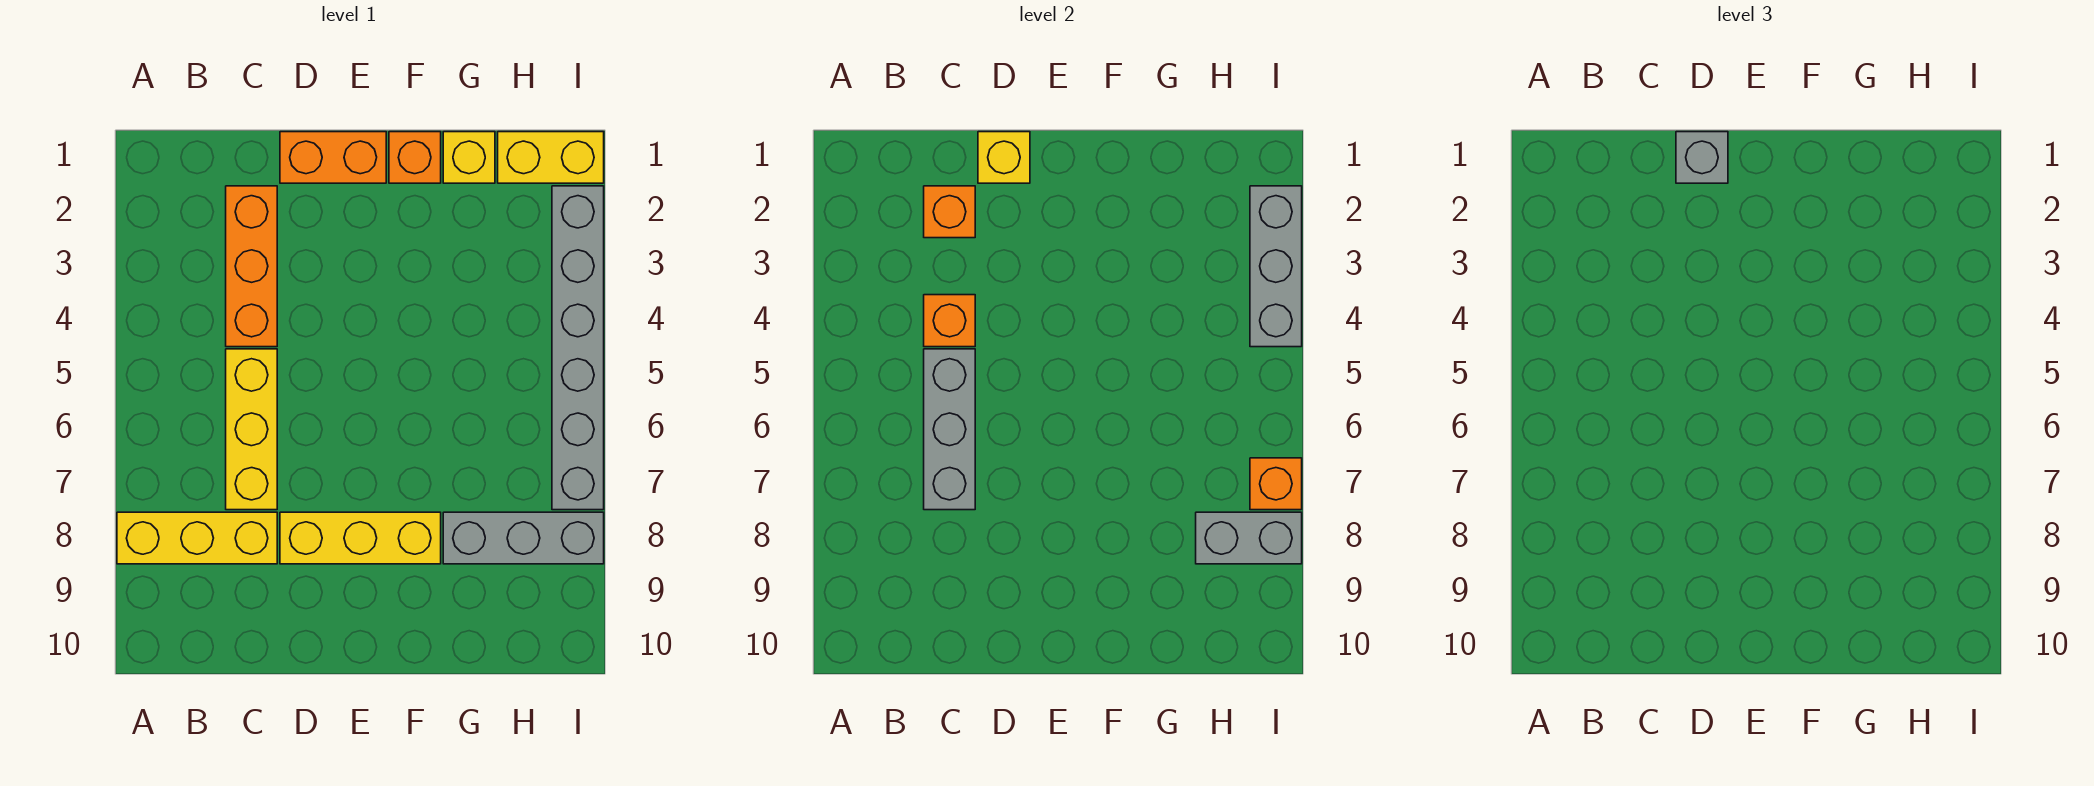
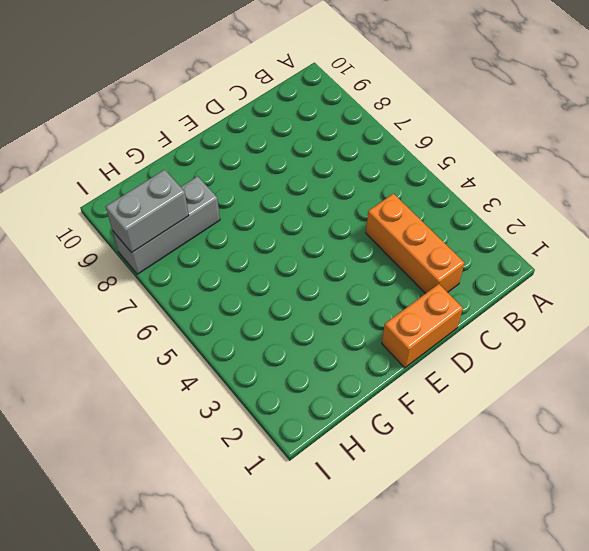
none -> yellow brick A8:C8 level 1
none -> yellow brick C5:C7 level 1
none -> yellow brick D8:F8 level 1

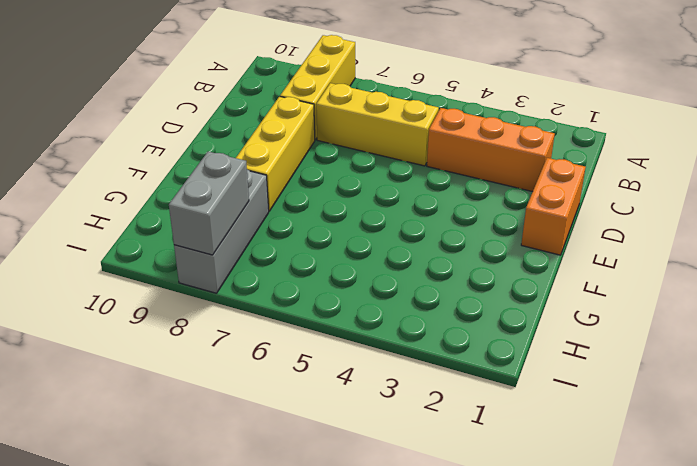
none -> orange brick F1 level 1
none -> yellow brick G1 level 1
none -> yellow brick H1:I1 level 1

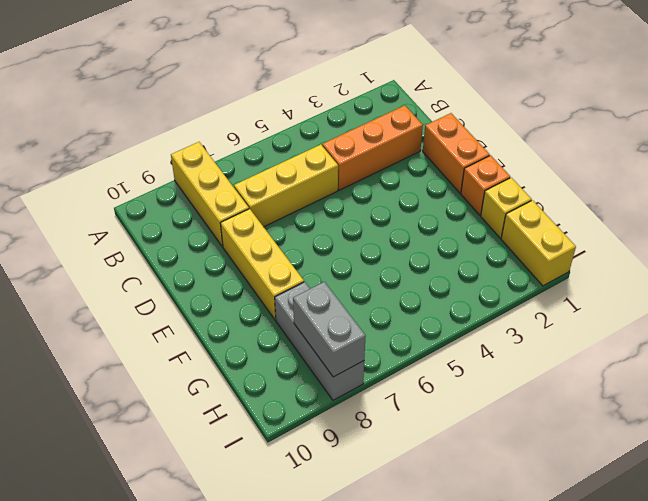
none -> grey brick I2:I7 level 1
none -> orange brick C2 level 2
none -> orange brick C4 level 2

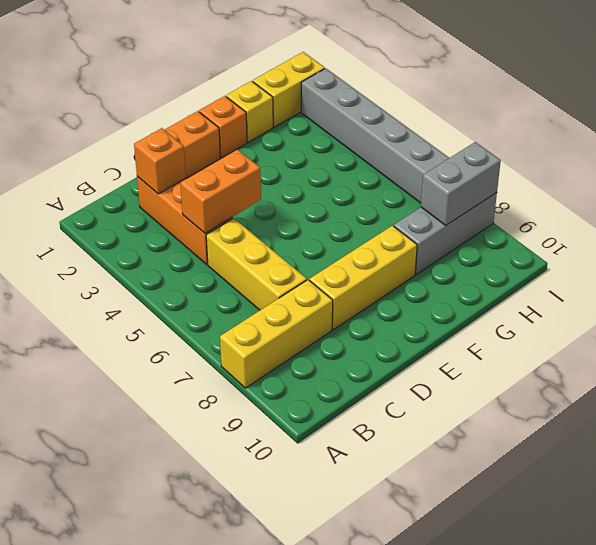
orange brick C4:D4 level 2 -> orange brick C4 level 2
none -> grey brick C5:C7 level 2
none -> yellow brick D1 level 2
none -> grey brick I2:I4 level 2

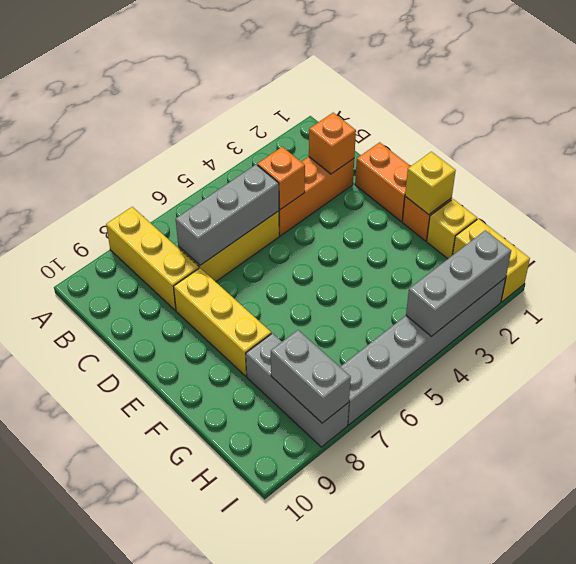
yellow brick F1 level 2 -> yellow brick D1 level 2
none -> orange brick I7 level 2
none -> grey brick D1 level 3

